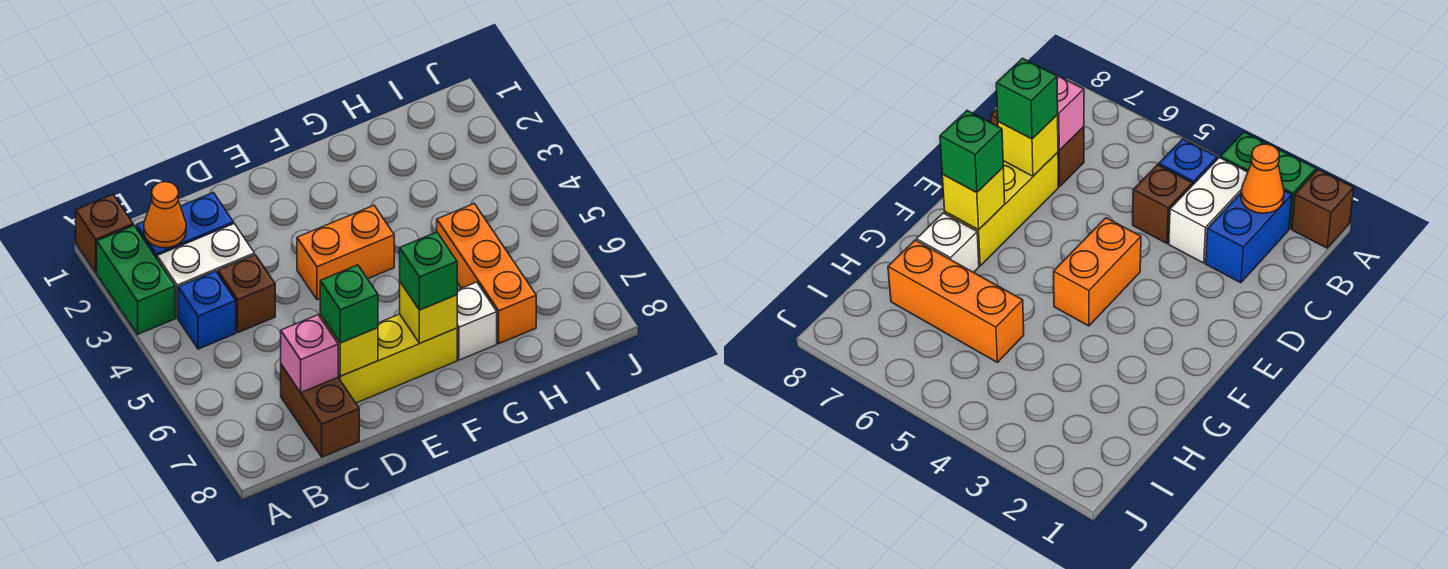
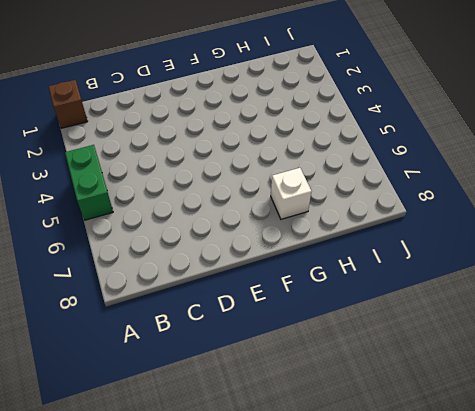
green brick A4:A5 level 1 -> green brick A2:A3 level 1
none -> blue brick B2:C2 level 1
none -> white brick B3:C3 level 1
none -> blue brick B4 level 1

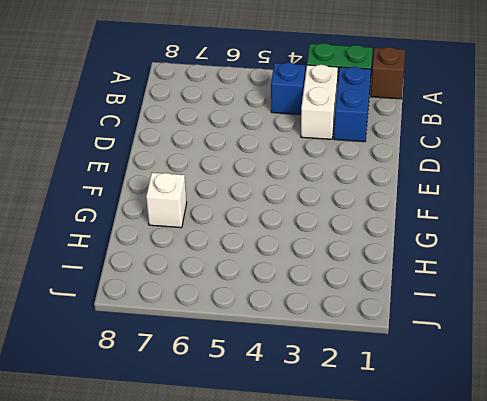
none -> brown brick C4 level 1
none -> brown brick C7:C8 level 1
none -> yellow brick D7:F7 level 1

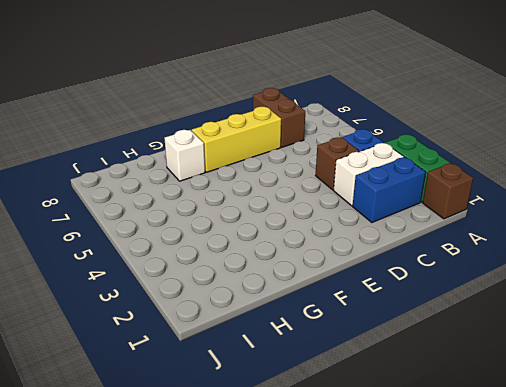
none -> orange brick E4:F4 level 1
none -> orange brick H5:H7 level 1
none -> orange cone B2 level 2

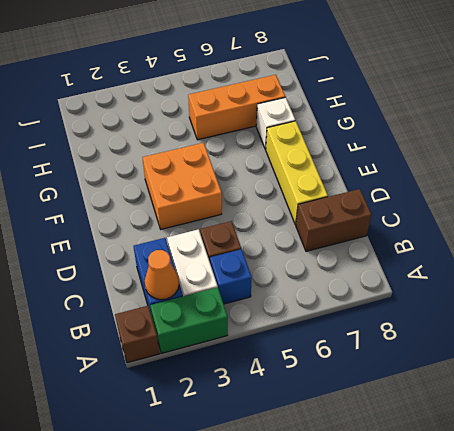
orange brick E3:F4 level 1 -> orange brick E4:F4 level 1
none -> pink brick C7 level 2
none -> yellow brick D7 level 2
none -> yellow brick F7 level 2

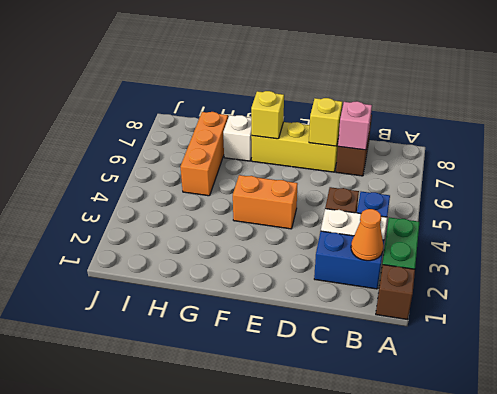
none -> green brick D7 level 3
none -> green brick F7 level 3

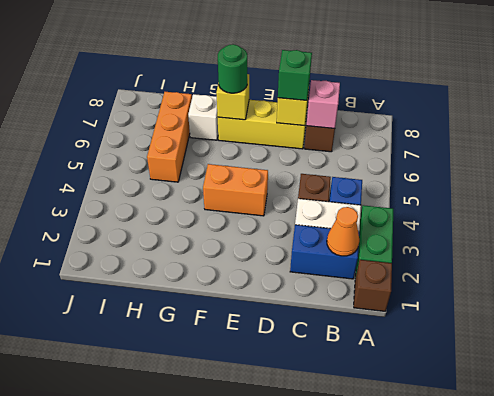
green round brick F7 level 3 -> green brick F7 level 3

